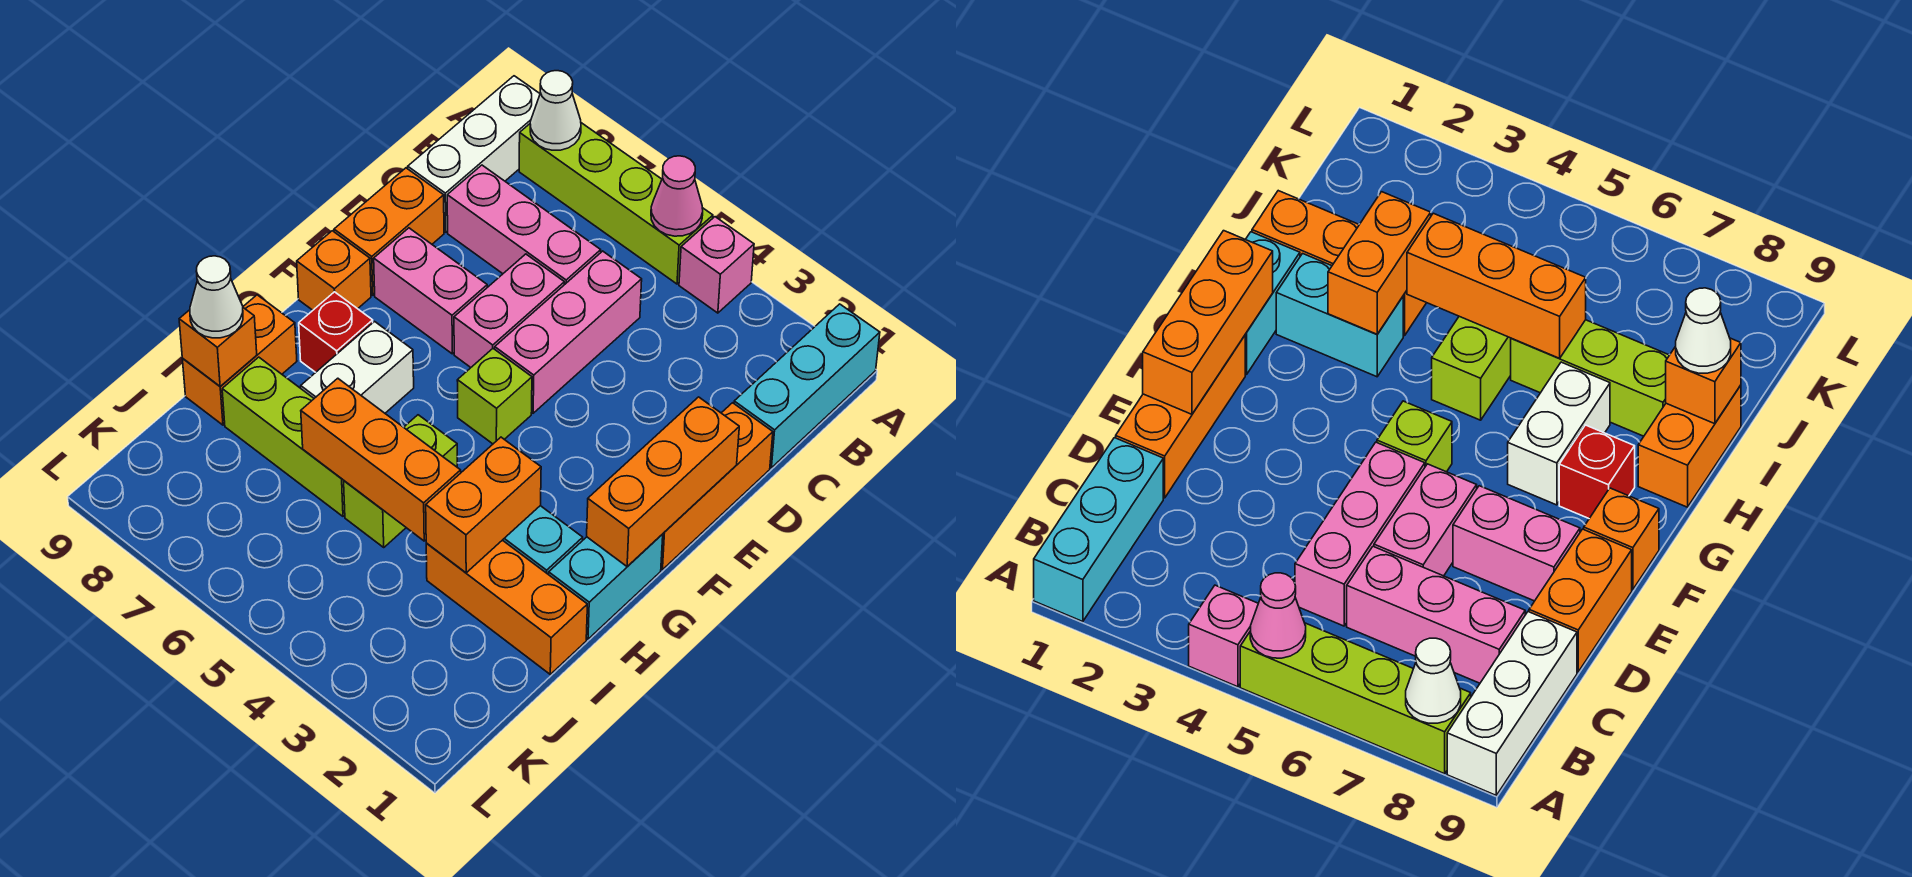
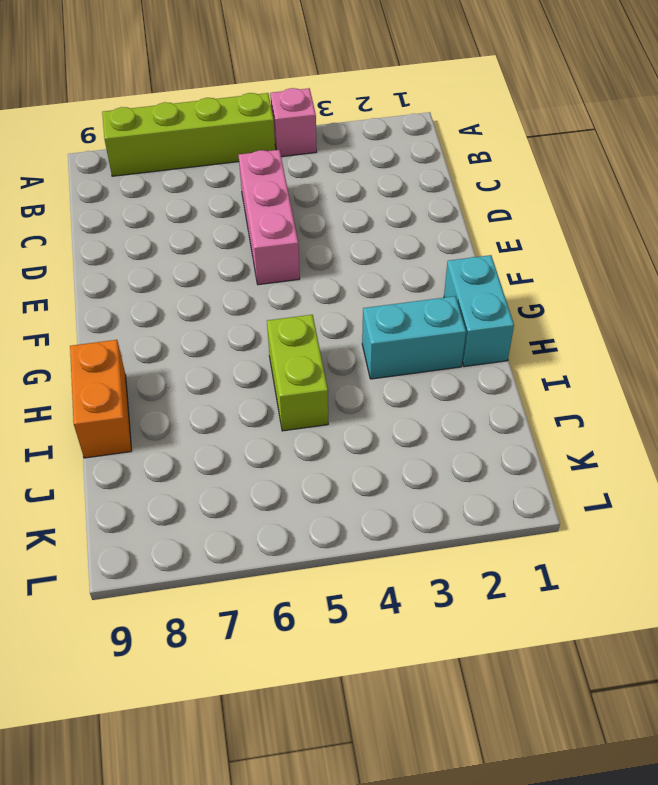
none -> cyan brick A1:C1 level 1
none -> white brick A9:C9 level 1
none -> pink brick C6:C8 level 1

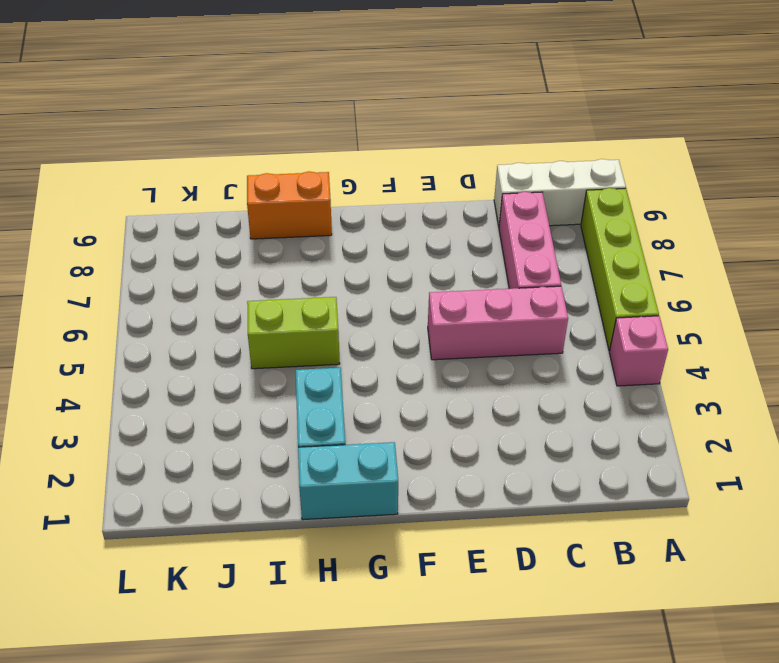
none -> cyan brick A1:C1 level 1
none -> orange brick D1:F1 level 1
none -> pink brick D6:E6 level 1

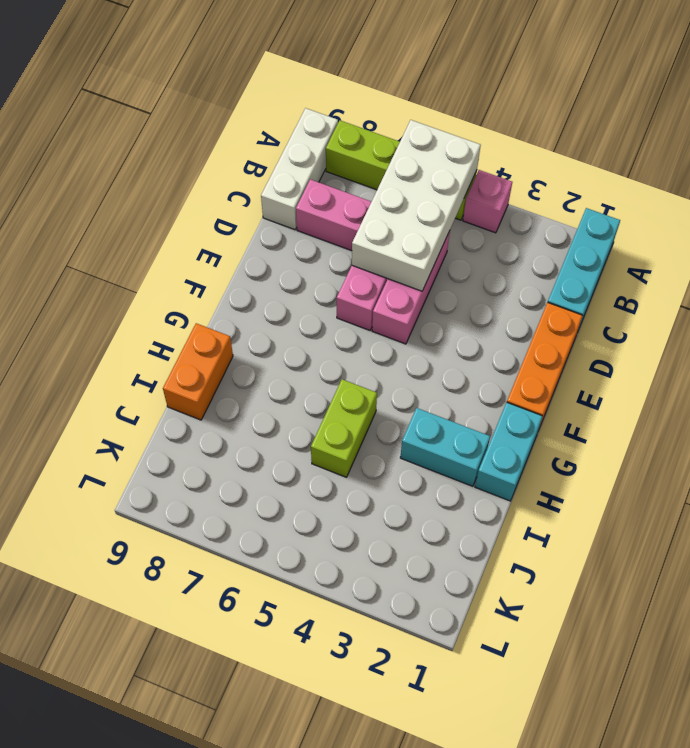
white brick A5:D6 level 2 -> pink cone A5 level 2
none -> orange brick D9:E9 level 1
none -> pink brick E7:E8 level 1
none -> lime brick F5 level 1

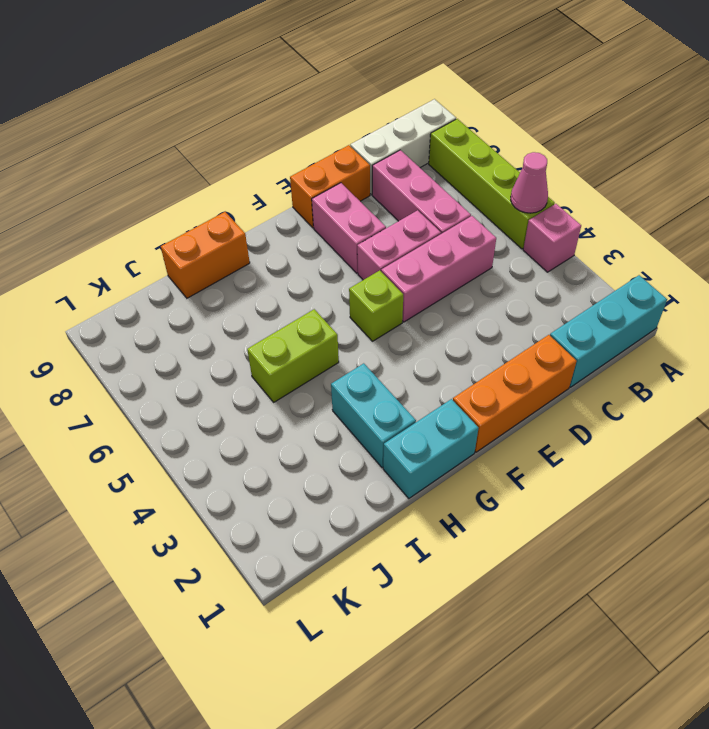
none -> orange brick F9 level 1
none -> white brick G7:H7 level 1
none -> red brick G8 level 1

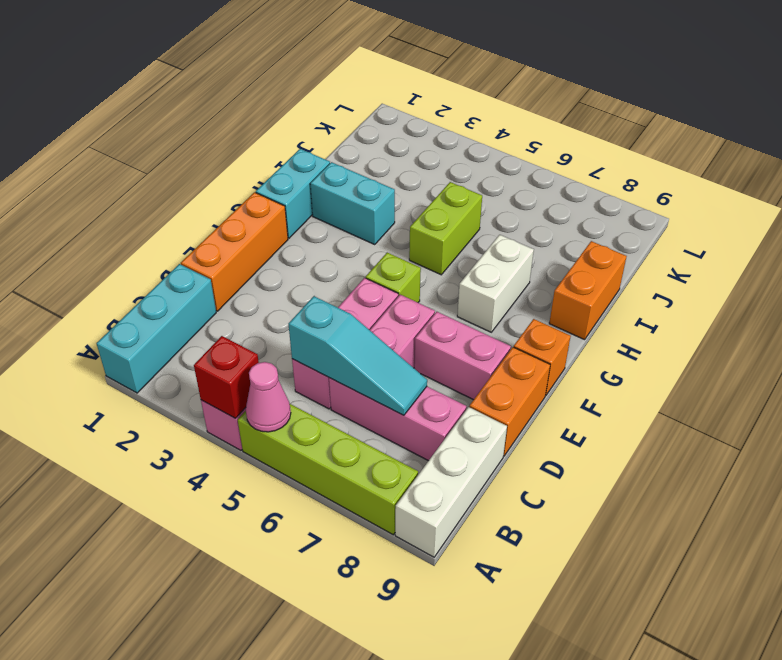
red brick A4 level 2 -> red brick G8 level 1
cyan slope C5:C7 level 2 top 5 -> none
none -> orange brick I1:I3 level 1
none -> lime brick I6:I8 level 1
none -> white cone A8 level 2

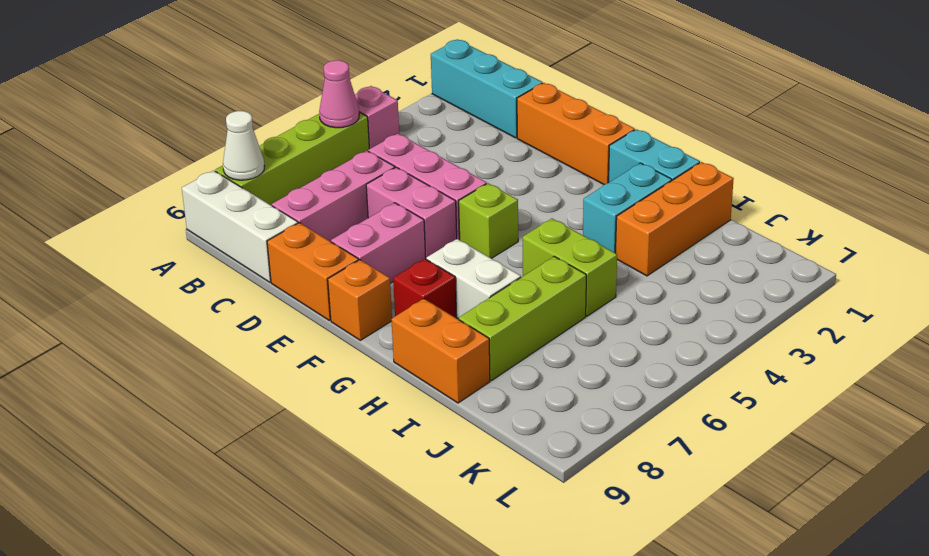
none -> orange brick E1:G1 level 2
none -> orange brick H3:I3 level 2
none -> orange brick I4:I6 level 2

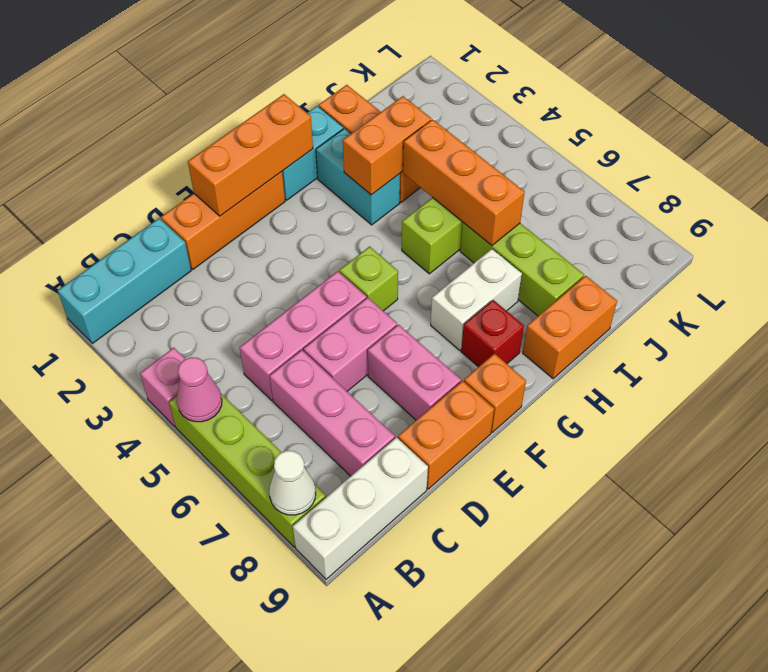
none -> orange brick I9 level 2
none -> white cone I9 level 3

